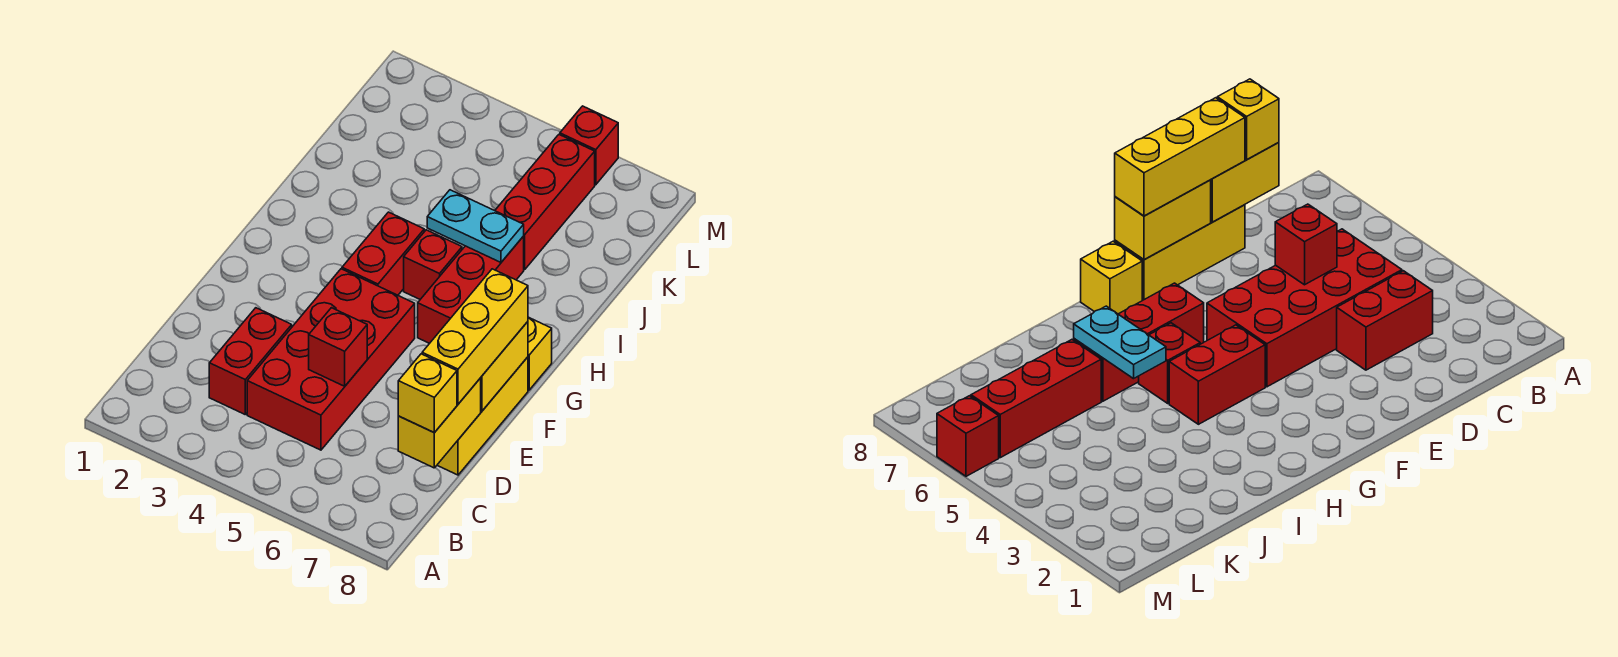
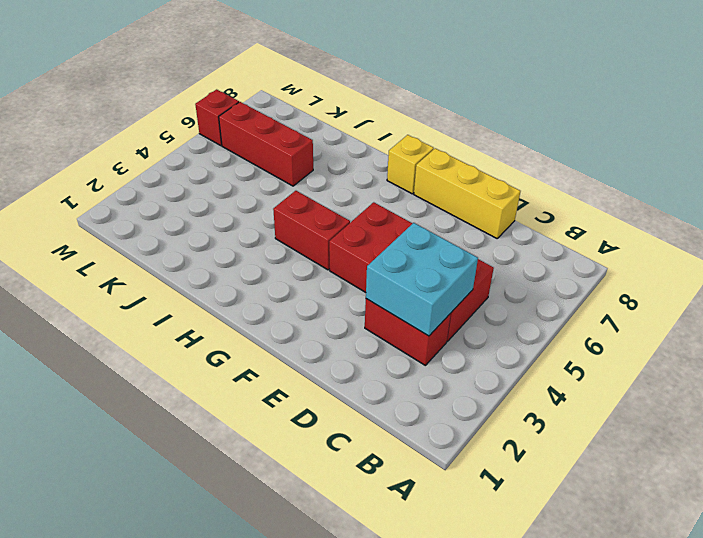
cyan brick C3:D4 level 2 -> none
none -> red brick G6:I6 level 1
none -> red brick H5 level 1
none -> yellow brick C8:D8 level 2

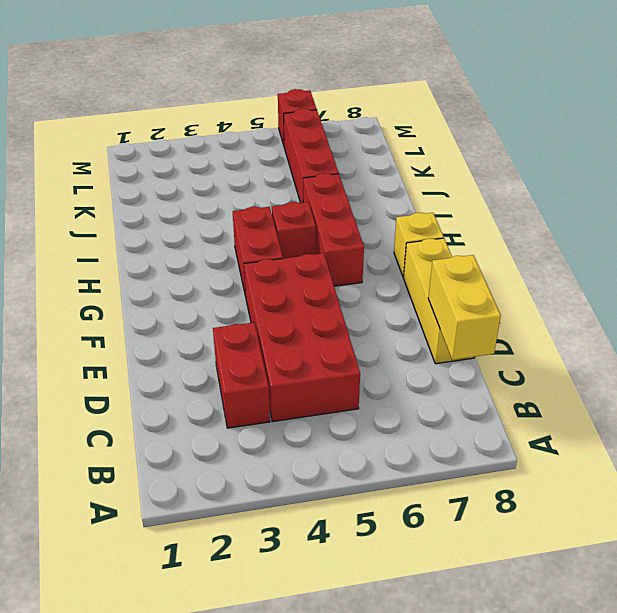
none -> red brick D5 level 2
none -> yellow brick E8:F8 level 2
none -> cyan plate I5:I6 level 2

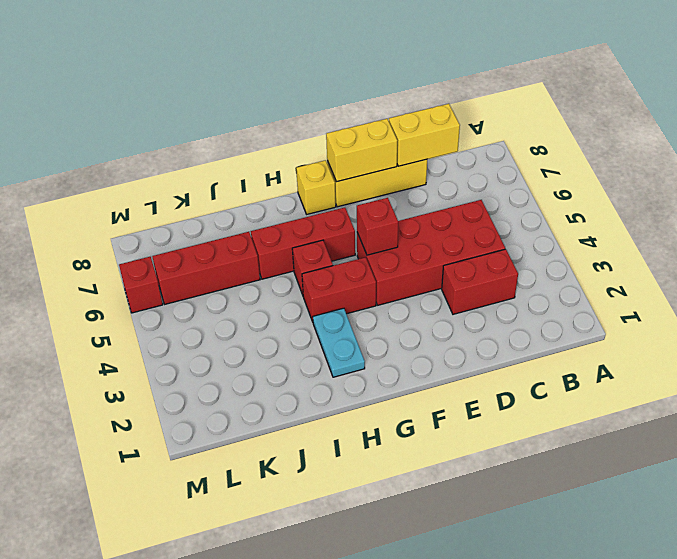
red brick F5 level 2 -> red brick D5 level 2
cyan plate H2:H3 level 1 -> cyan plate I5:I6 level 2
none -> yellow brick C8 level 3
none -> yellow brick D8:F8 level 3

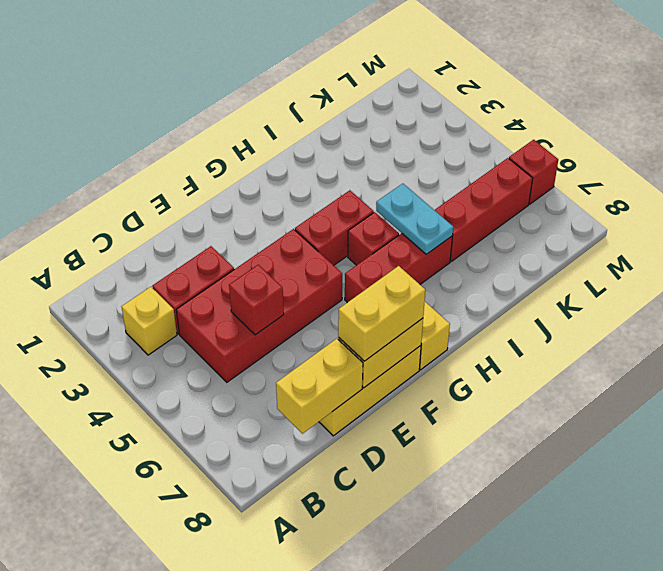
yellow brick B3 level 1 -> yellow brick C8 level 3
yellow brick E8:F8 level 3 -> yellow brick D8:F8 level 3

